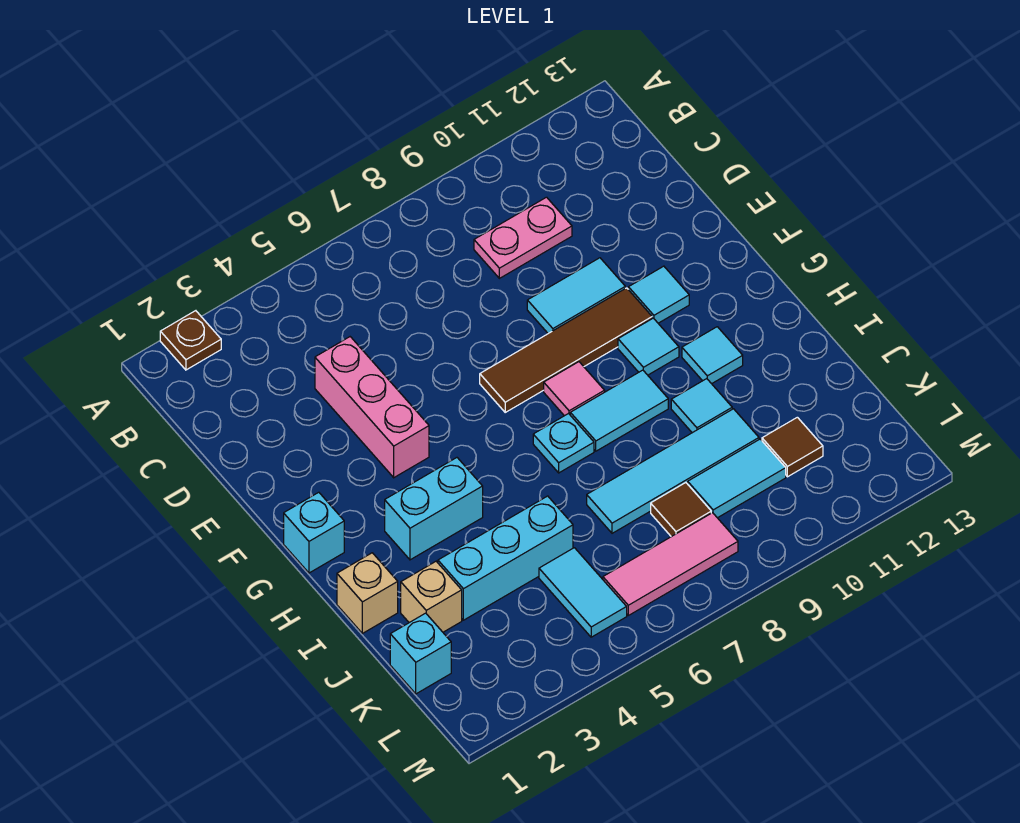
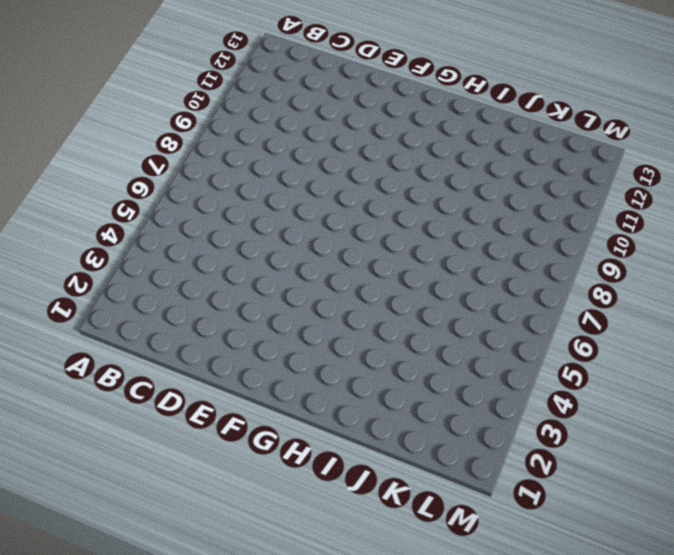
none -> brown plate A2 level 1
none -> pink plate C9:C10 level 1
none -> pink brick D4:F4 level 1

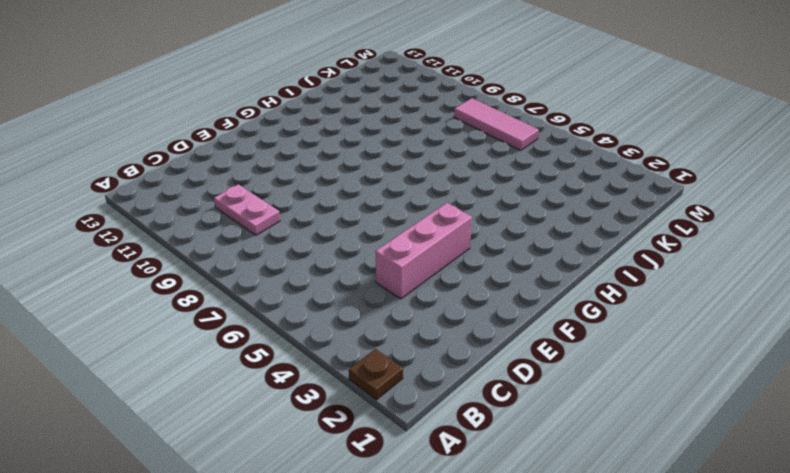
none -> cyan tile E9:E10 level 1
none -> brown tile F7:F10 level 1
none -> cyan tile F11 level 1

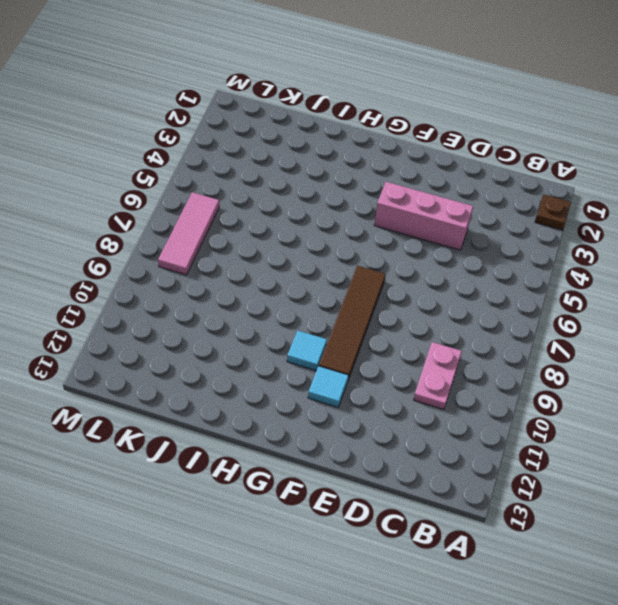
none -> cyan tile E9:E10 level 1
none -> cyan brick G1 level 1
none -> pink tile G8 level 1

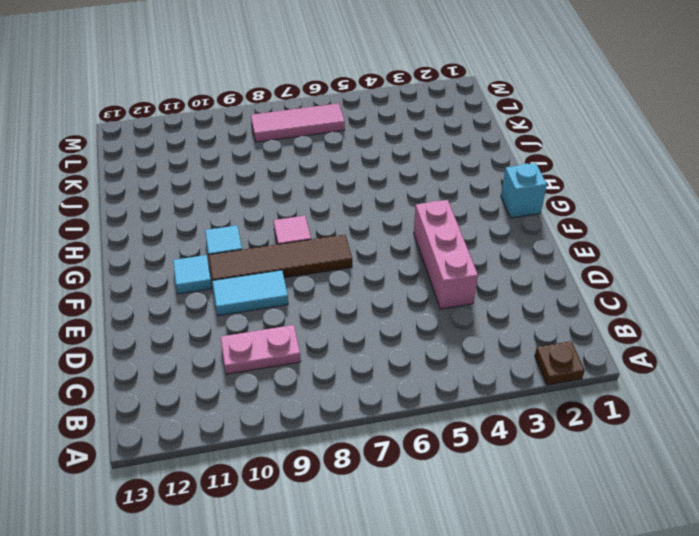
none -> cyan brick H3:H4 level 1
none -> cyan plate H7 level 1
none -> cyan tile H8:H9 level 1

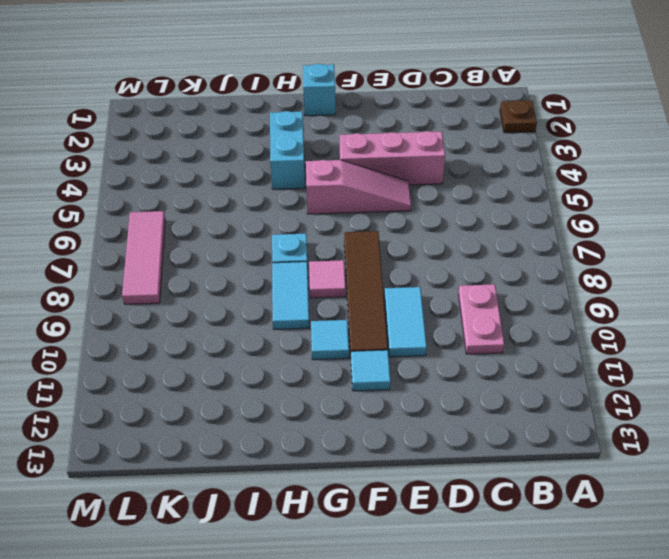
pink slope E5:G5 level 1 top G -> none
none -> cyan tile H11 level 1
none -> tan brick I1 level 1
none -> cyan tile I10 level 1

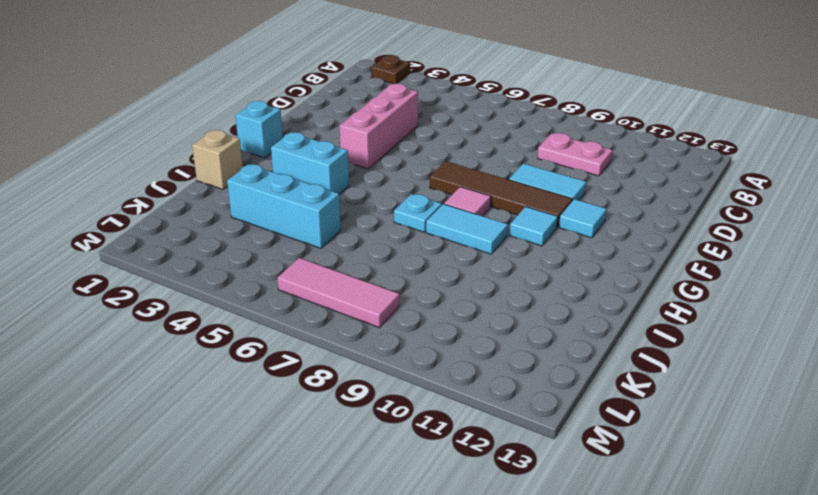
none -> cyan tile H11 level 1
none -> cyan tile I10 level 1
none -> tan brick J2 level 1

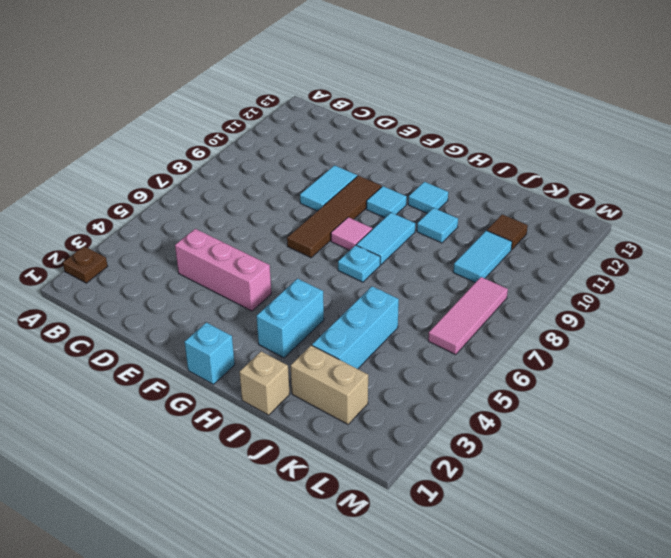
tan brick J2:K2 level 1 -> tan brick J2 level 1
none -> pink plate C9:C10 level 1
none -> cyan tile F11 level 1
none -> cyan tile J7:J10 level 1

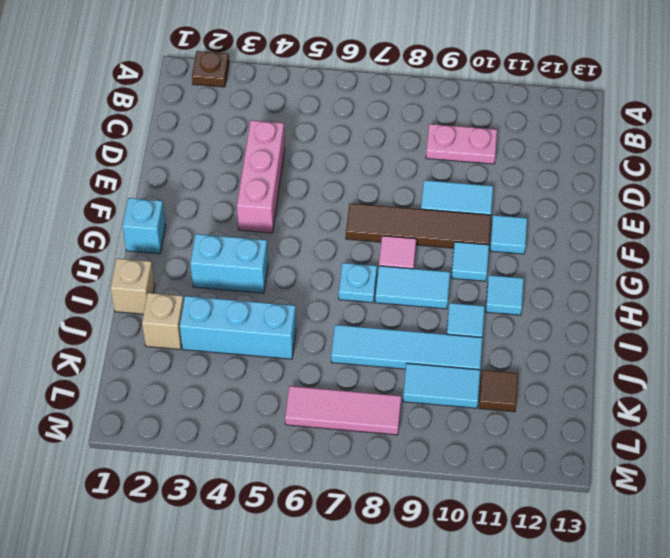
none -> cyan brick K1 level 1
none -> cyan tile K5:L5 level 1
none -> brown tile K8 level 1

